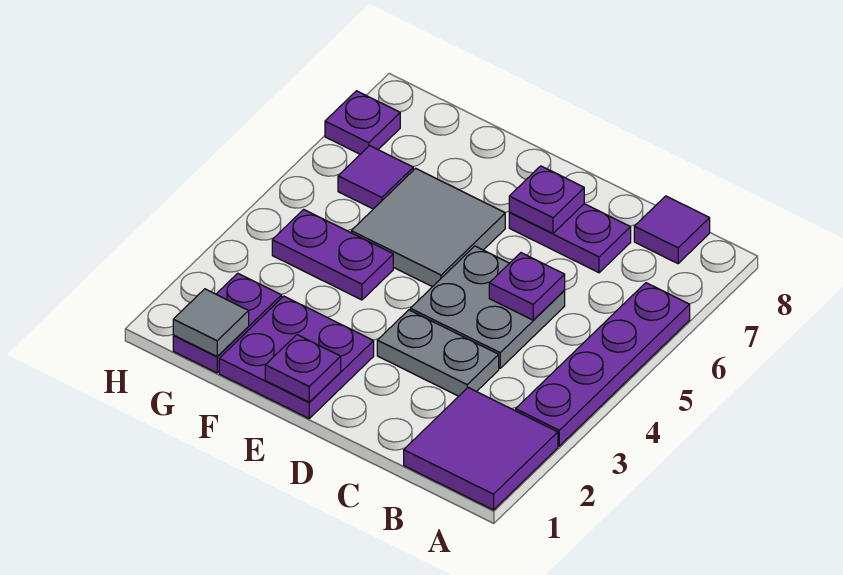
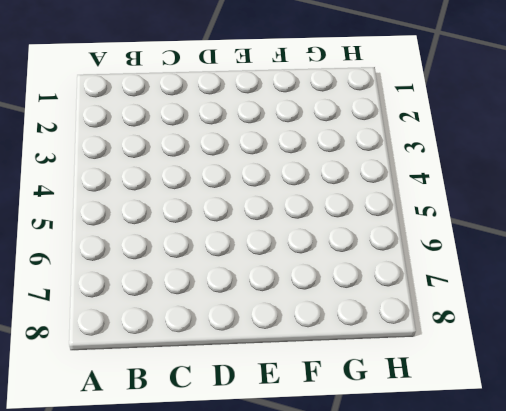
none -> purple tile A1:B2 level 1
none -> purple plate A3:A6 level 1
none -> purple tile B8 level 1

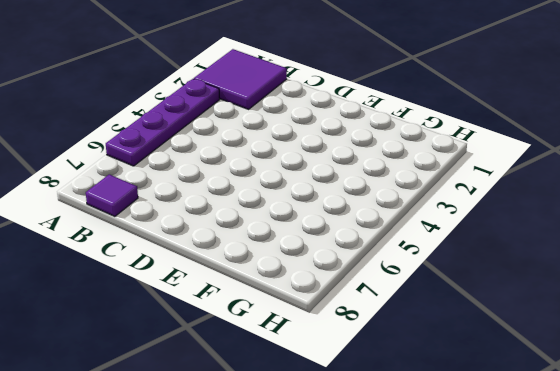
none -> grey plate C3:D3 level 1
none -> grey plate C4:D5 level 1
none -> purple plate C7:D7 level 1

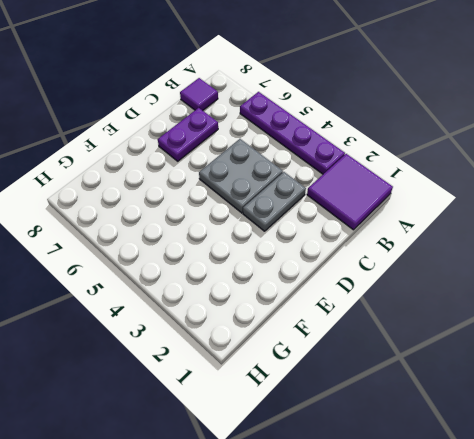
none -> purple plate E1:F2 level 1
none -> grey tile E5:F6 level 1
none -> purple plate F4:G4 level 1

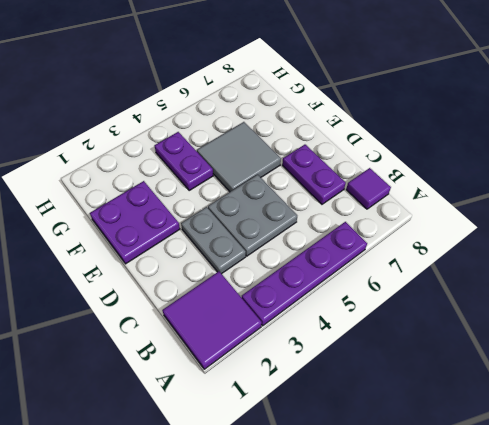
none -> purple plate G1:G2 level 1
none -> purple tile G6 level 1
none -> purple plate H7 level 1

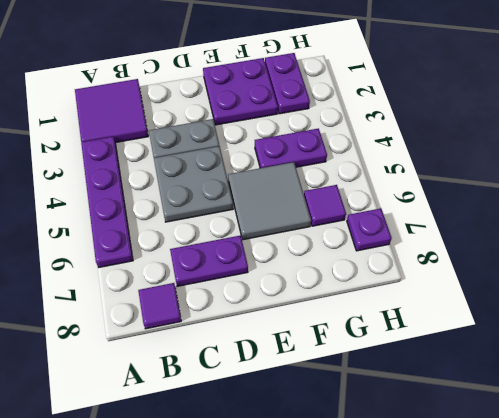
none -> purple plate C5 level 2
none -> purple plate D7 level 2
none -> purple plate E1 level 2

